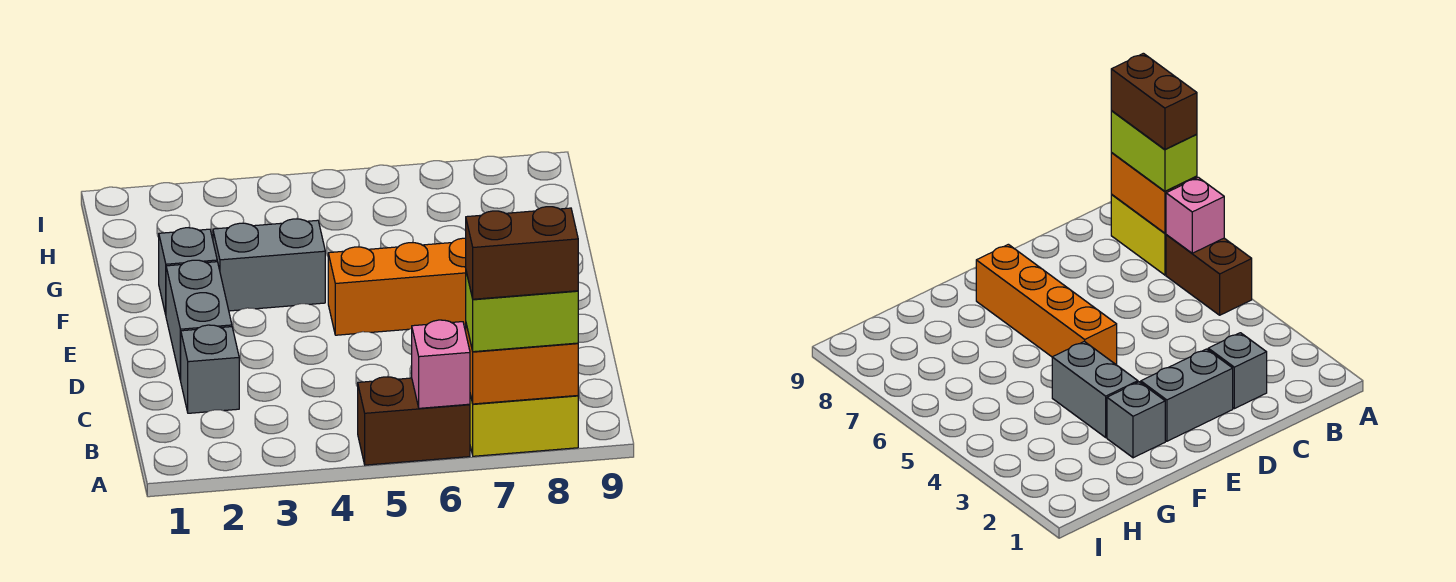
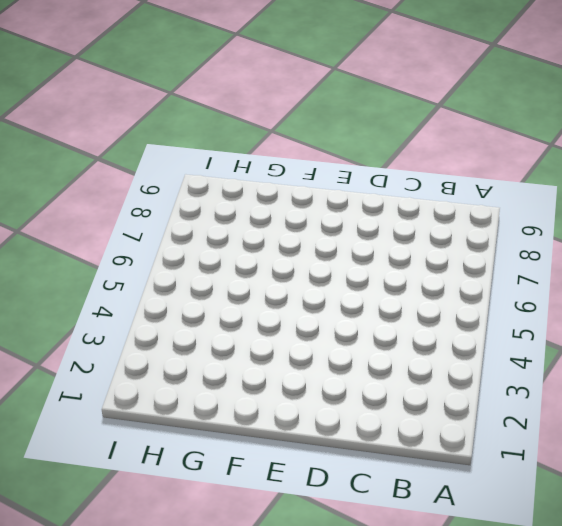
none -> brown brick A5:A6 level 1
none -> yellow brick A7:A8 level 1

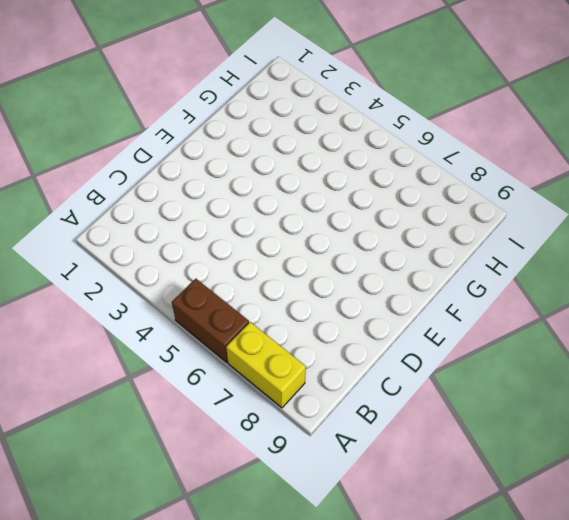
none -> grey brick C2 level 1
none -> grey brick D2:E2 level 1

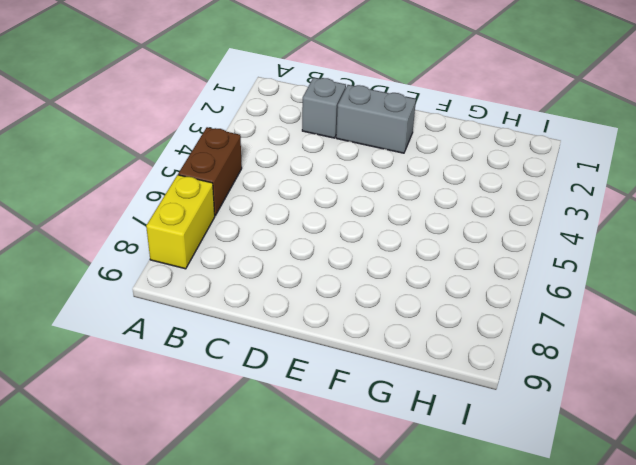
none -> orange brick E5:E8 level 1
none -> grey brick F2 level 1

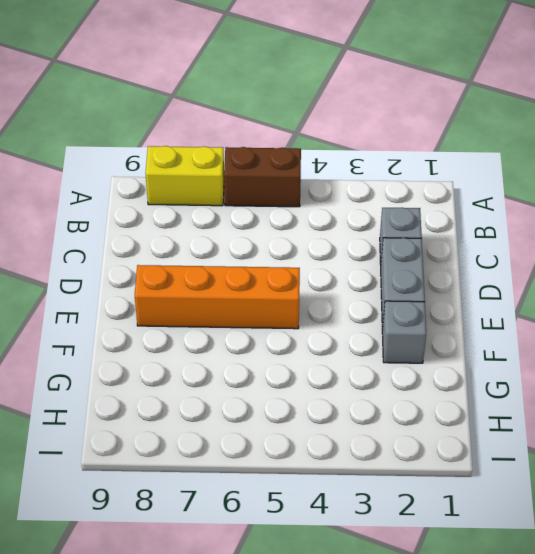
none -> grey brick F3:F4 level 1
none -> pink brick A6 level 2

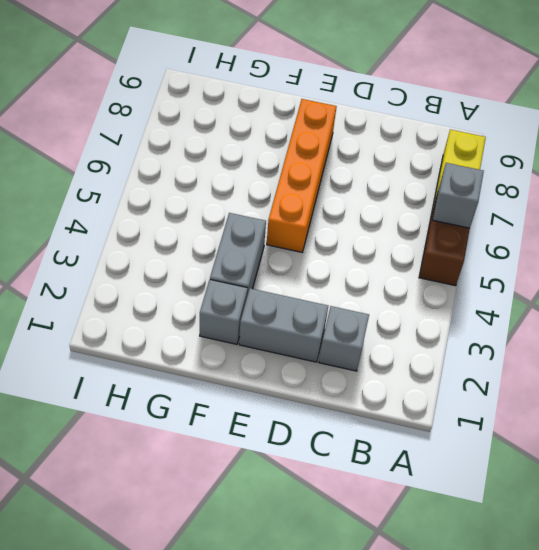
grey brick A6 level 2 -> pink brick A6 level 2
none -> orange brick A7:A8 level 2
none -> lime brick A7:A8 level 3

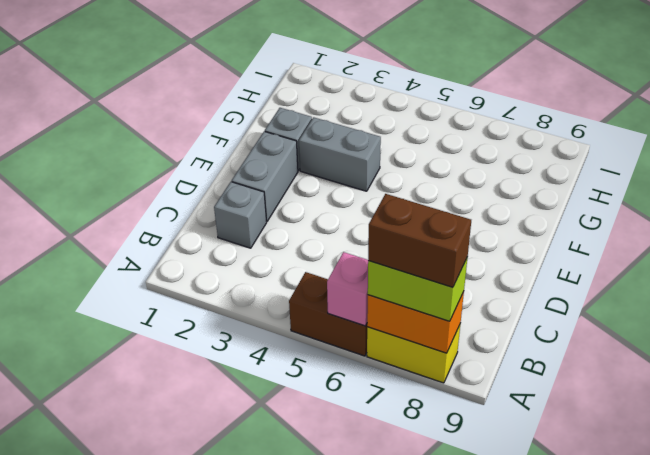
none -> orange brick E5:E8 level 1

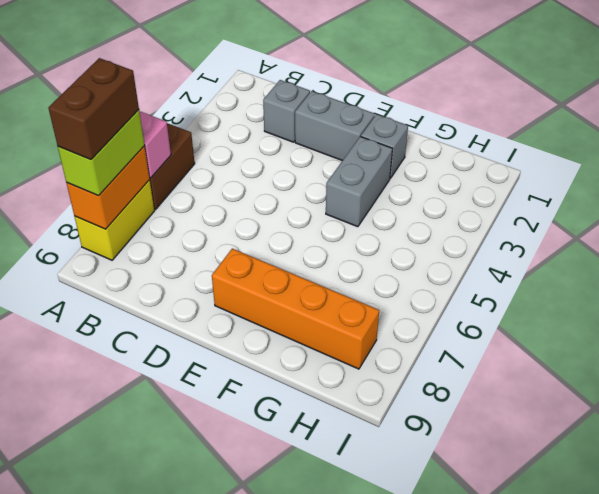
orange brick E8:H8 level 1 -> orange brick E5:E8 level 1

